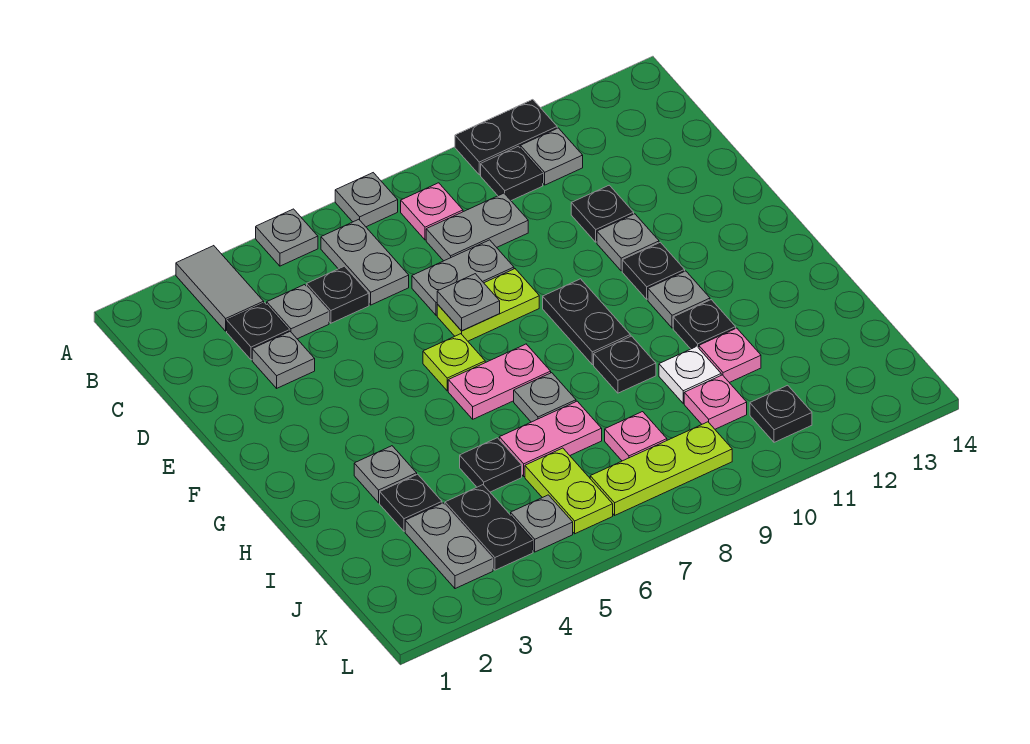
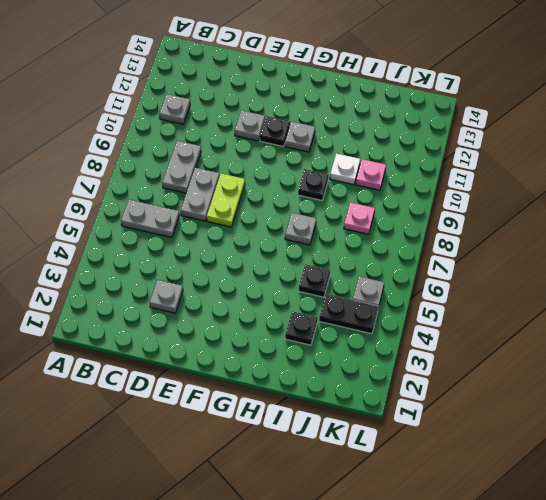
none -> grey tile A3:B3 level 1
none -> grey plate A5 level 1
none -> grey plate A7 level 1
none -> black plate A10:A11 level 1

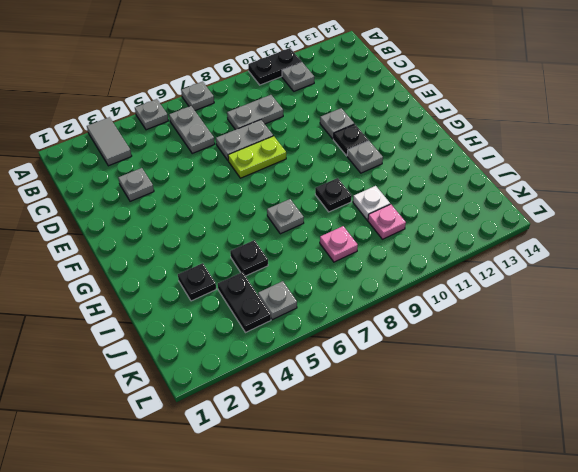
none -> pink plate B8 level 1
none -> black plate B10 level 1
none -> black plate C3 level 1
none -> grey plate C4 level 1

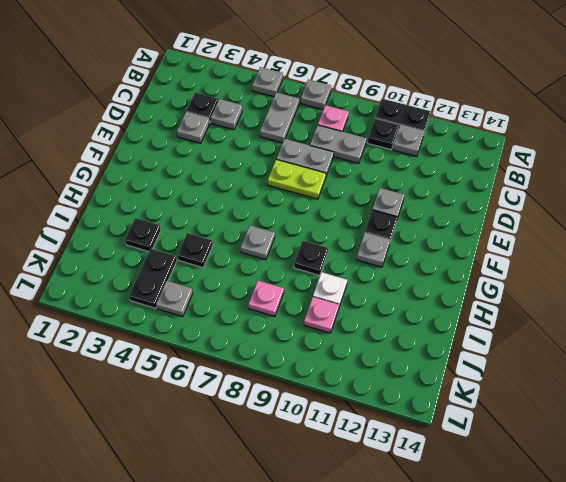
none -> grey tile A3:B3 level 1
none -> black plate C5 level 1
none -> black plate D11 level 1
none -> lime plate F6 level 1

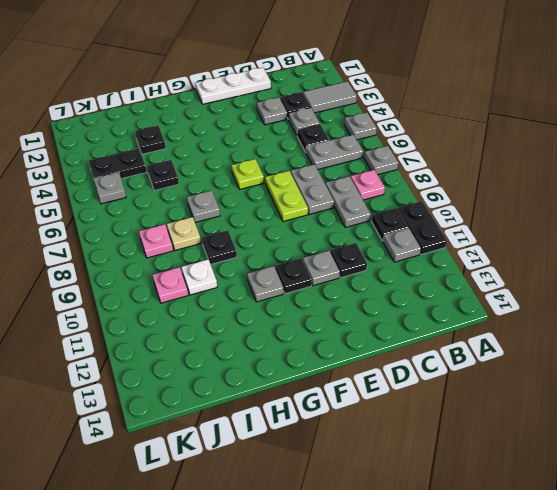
white plate D1:F1 level 1 -> none
tan plate I8 level 1 -> none
none -> black plate F9:G9 level 1
none -> pink plate G6:G7 level 1
none -> grey plate H3 level 1
none -> black plate H11 level 1

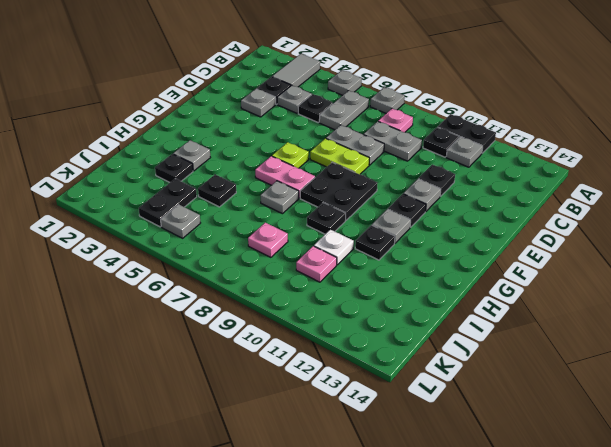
black plate F8:G9 level 1 -> black plate F9:G9 level 1
none -> pink plate I6:I7 level 1
none -> pink plate I11 level 1
none -> grey plate J3:K3 level 1
none -> lime plate J6:K6 level 1

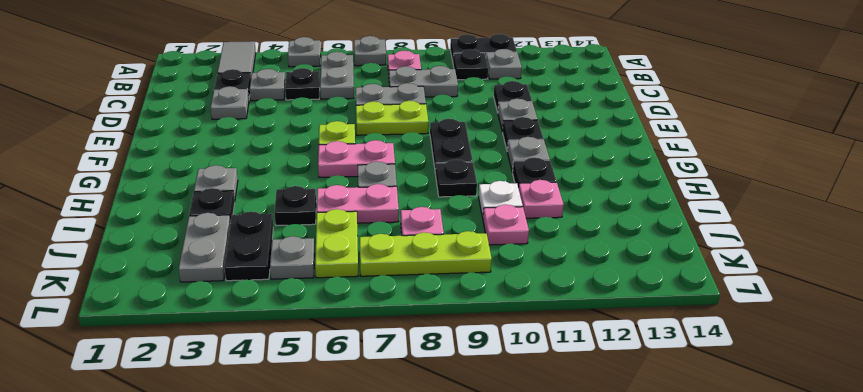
none -> black plate K11 level 1
none -> grey plate E7 level 2

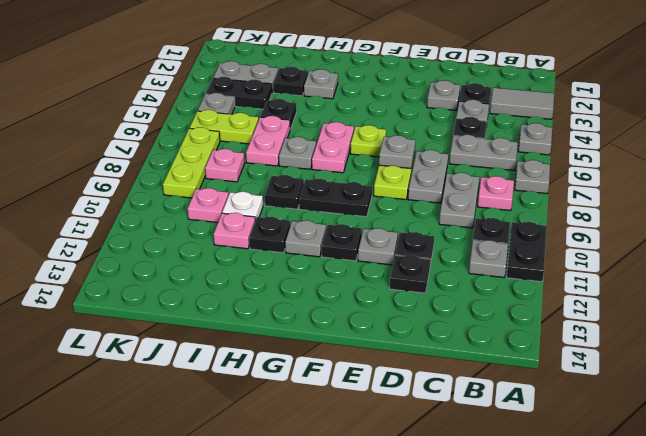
black plate D12 level 1 -> black plate K11 level 1

